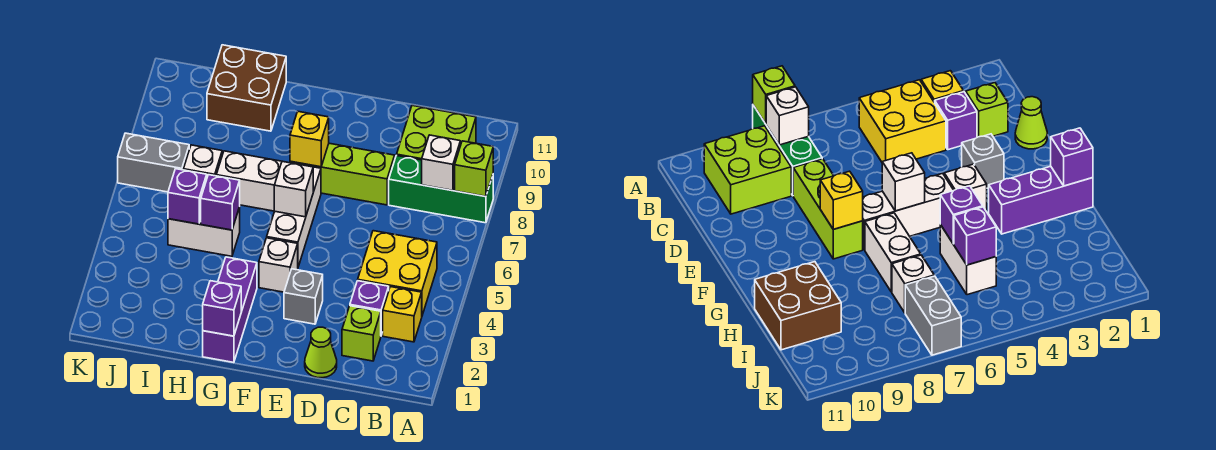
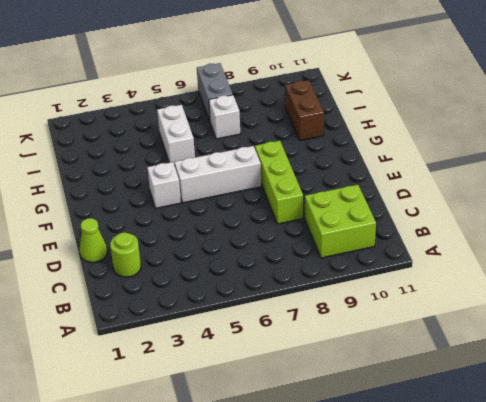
lime round brick C2 level 1 -> lime brick C2 level 1
brown brick H10:I10 level 1 -> brown brick H10:I11 level 1
none -> green brick A8:C8 level 1
none -> yellow brick B3 level 1
none -> yellow brick B4:C5 level 1

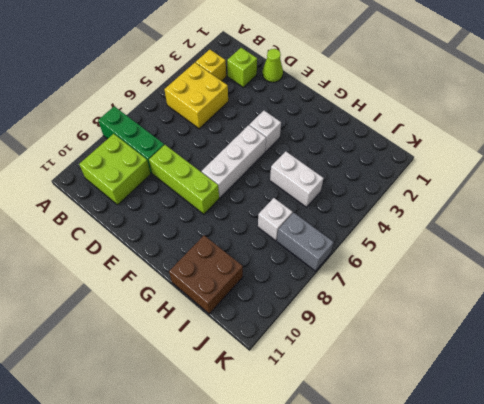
none -> purple brick C3 level 1
none -> grey brick E3 level 1
none -> purple brick G1:G3 level 1

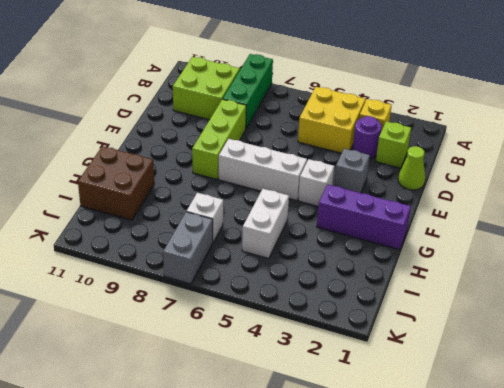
purple round brick C3 level 1 -> purple brick C3 level 1
none -> white brick G7:H7 level 1
none -> lime brick A8 level 2
none -> white brick B8 level 2

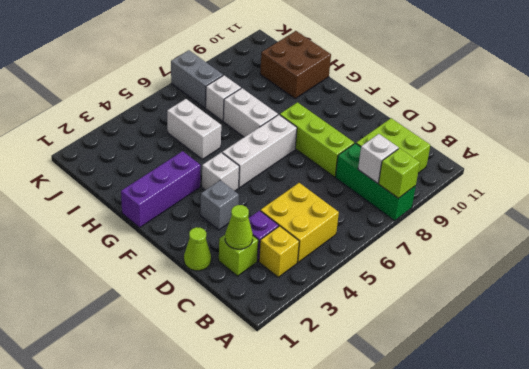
lime cone C2 level 2 -> none
none -> white brick F6 level 2
none -> yellow brick F8 level 2
none -> purple brick G1 level 2

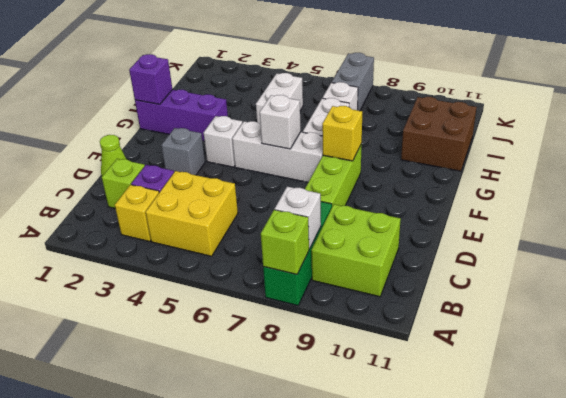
none -> purple brick H5 level 2
none -> purple brick I5 level 2

